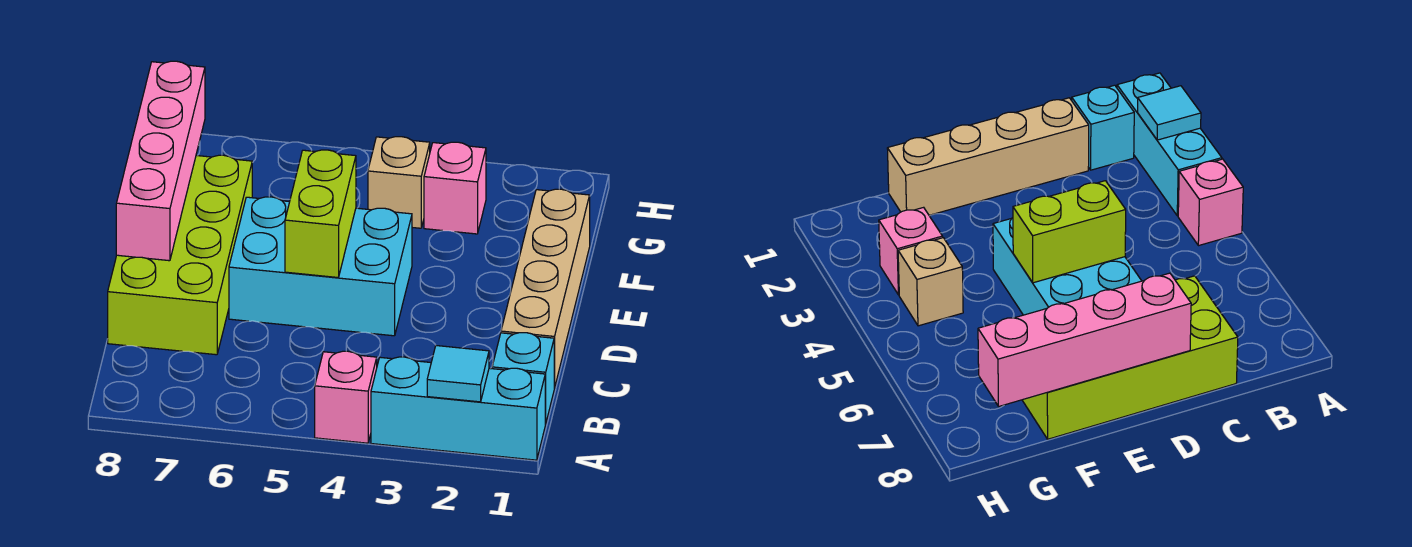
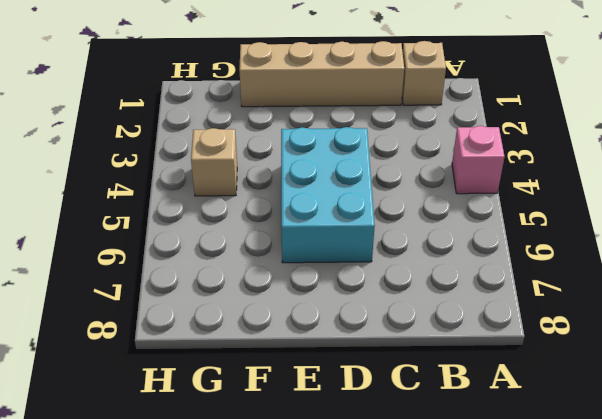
tan brick B1 level 1 -> cyan brick B1 level 1
none -> cyan brick A1:A3 level 1
none -> lime brick C7:F8 level 1

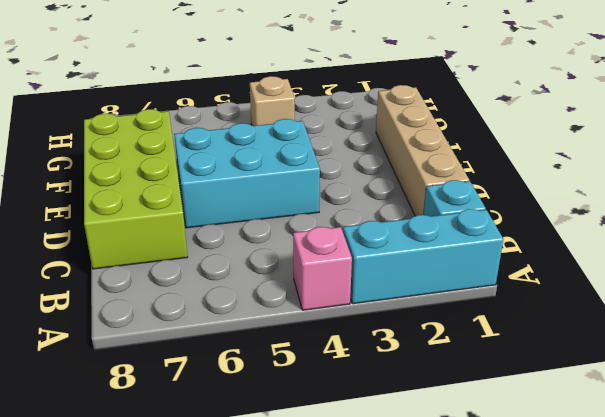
none -> pink brick G3 level 1
none -> cyan tile A2 level 2

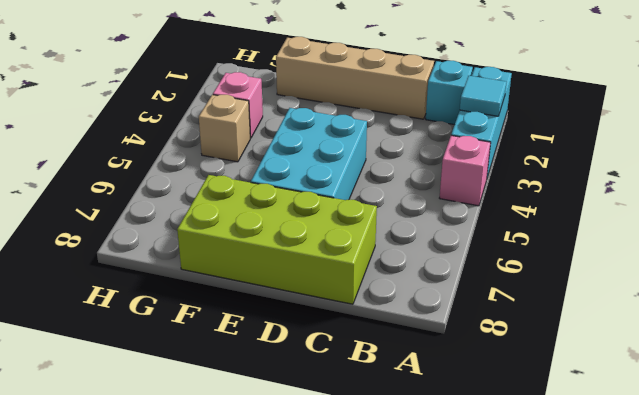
none -> lime brick D5:E5 level 2
none -> pink brick D8:G8 level 2

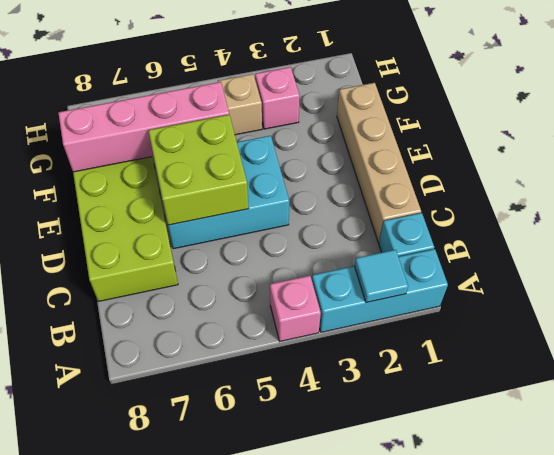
lime brick D5:E6 level 2 -> lime brick D5:E5 level 2
pink brick F5:F8 level 2 -> pink brick D8:G8 level 2

